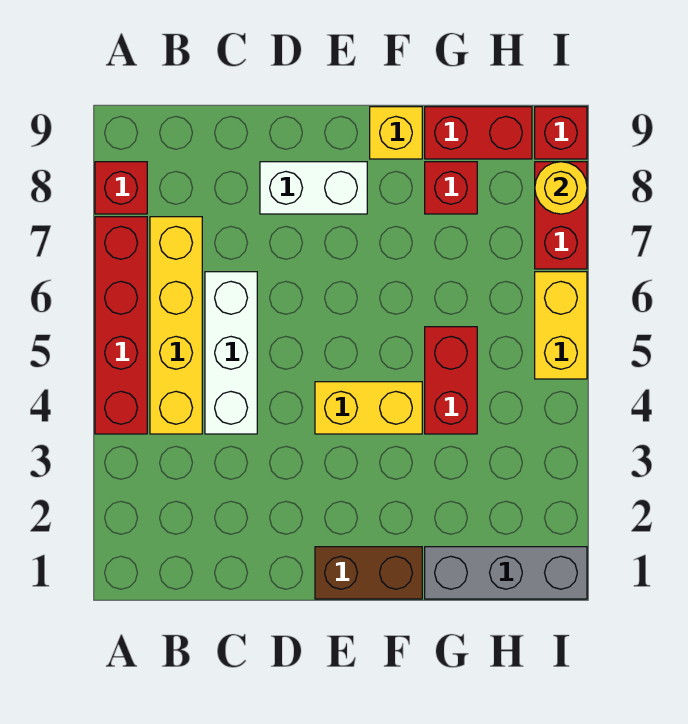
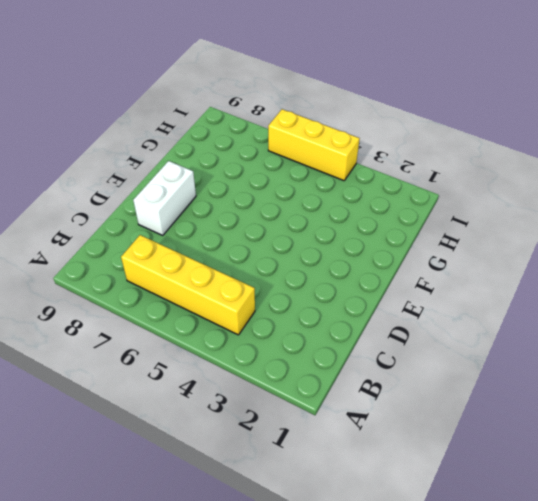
yellow brick I4:I6 level 1 -> yellow brick I5:I6 level 1
none -> red brick A4:A7 level 1
none -> red brick A8 level 1
none -> white brick C4:C6 level 1

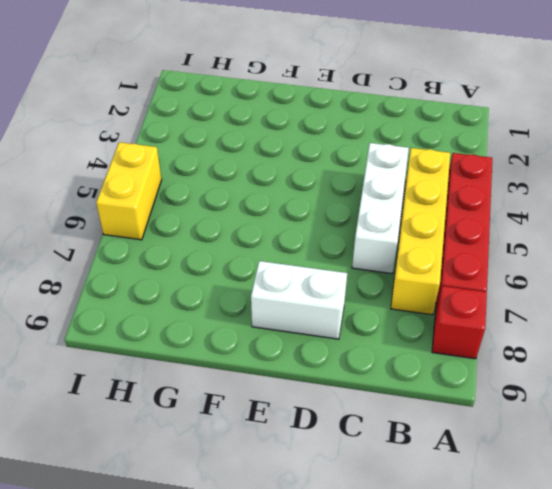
none -> brown brick E1:F1 level 1
none -> yellow brick E4:F4 level 1
none -> yellow brick F9 level 1

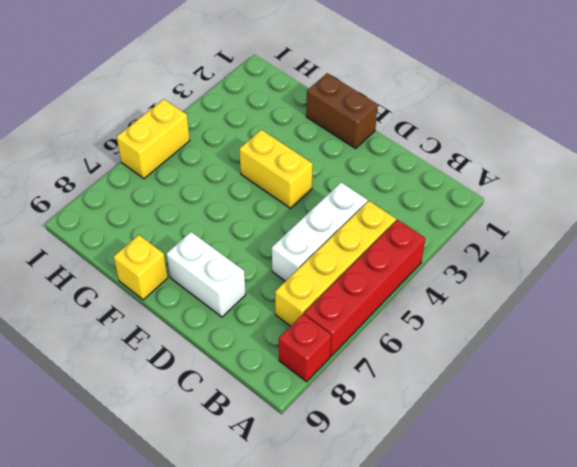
none -> grey brick G1:I1 level 1
none -> red brick G4:G5 level 1
none -> red brick G8 level 1

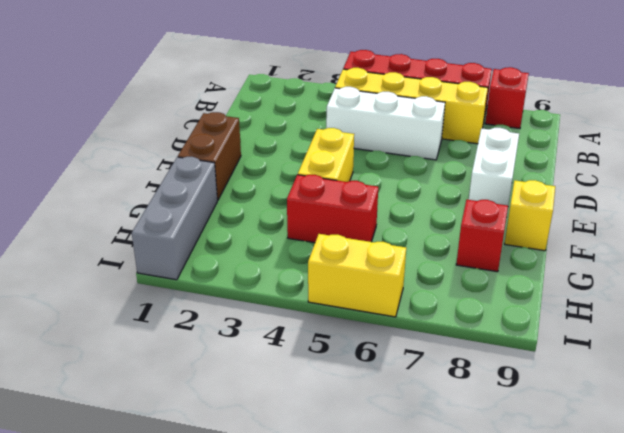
none -> red brick G9:H9 level 1
none -> red brick I7:I8 level 1
none -> red brick I9 level 1

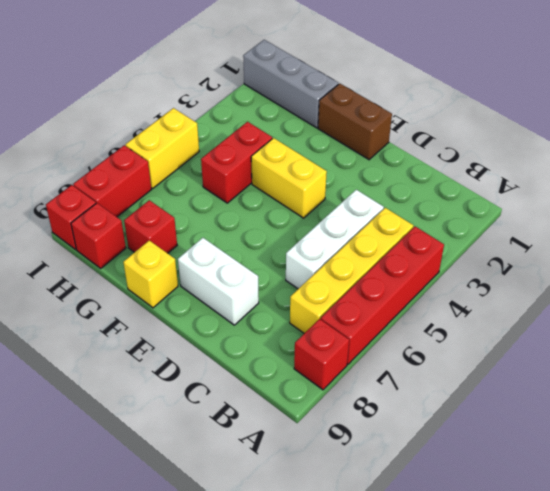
red brick H9 level 1 -> red brick G9:H9 level 1
none -> yellow round brick I8 level 2

